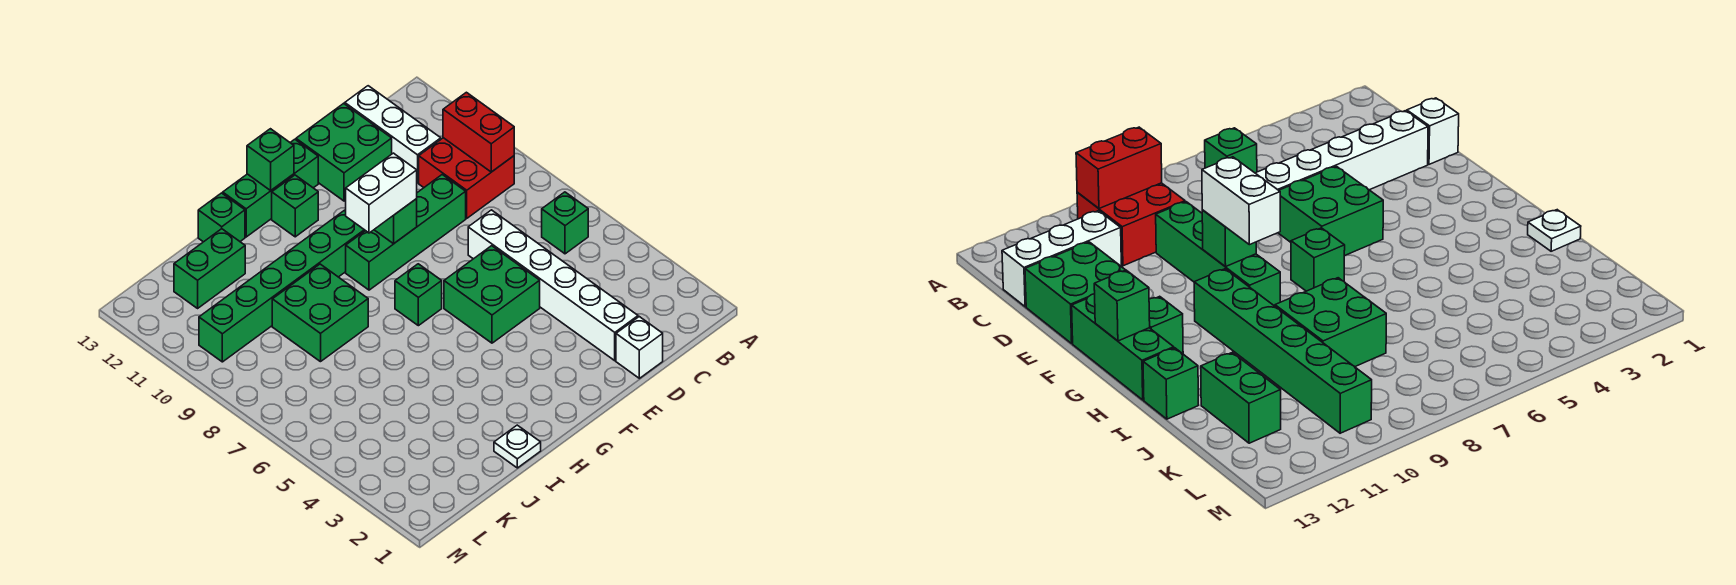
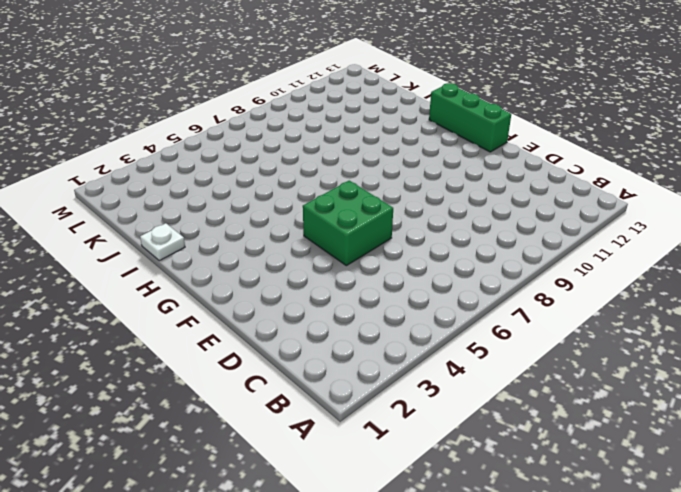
none -> green brick B6 level 1
none -> red brick B9:C10 level 1
none -> white brick C11:C13 level 1

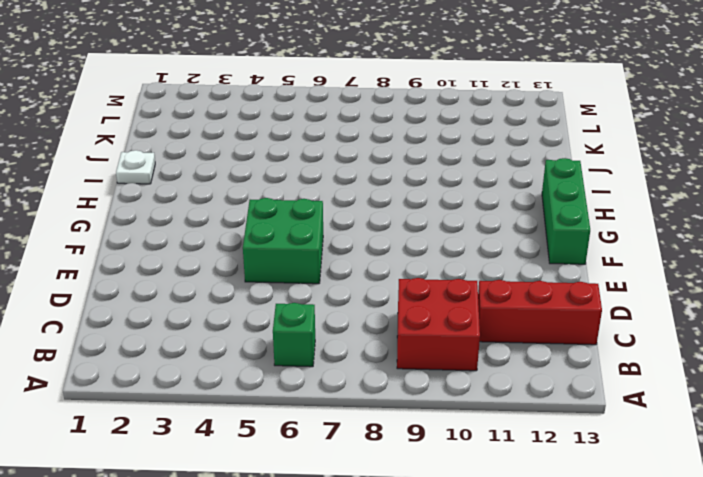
red brick C11:C13 level 1 -> white brick C11:C13 level 1
none -> white brick D1 level 1
none -> white brick D2:D7 level 1
none -> green brick D9:G9 level 1

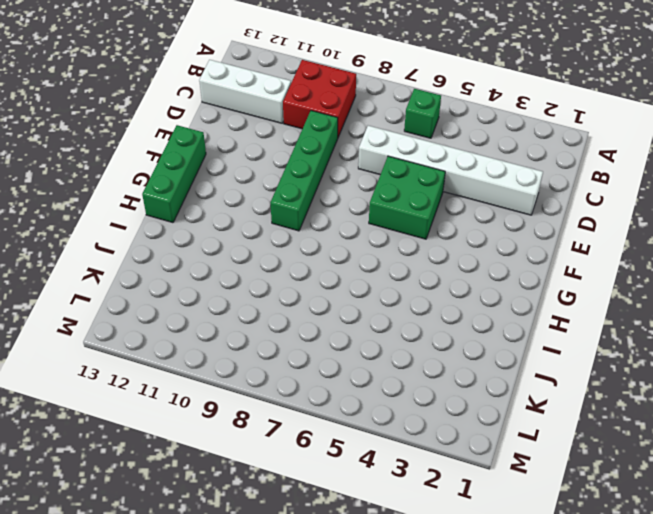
none -> white brick D1 level 1
none -> green brick D12:E13 level 1
none -> green brick G7 level 1

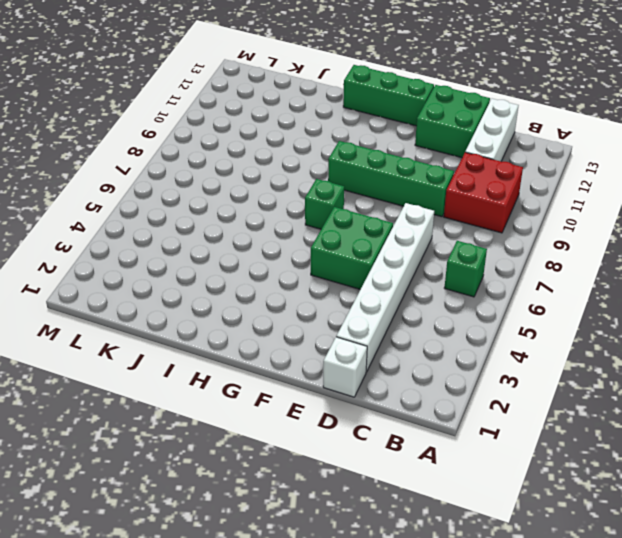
none -> green brick G10:L10 level 1
none -> green brick G12 level 1
none -> white plate I1 level 1

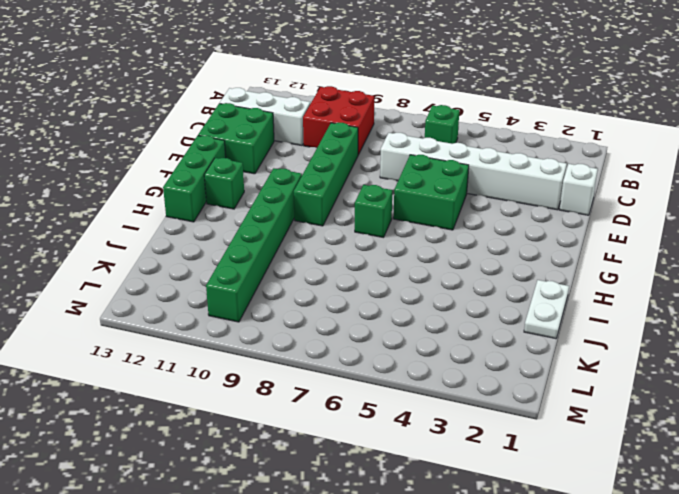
white plate I1:J1 level 1 -> white plate I1 level 1
none -> green brick I8:J9 level 1
none -> green brick I13 level 1
none -> green brick J12:K12 level 1

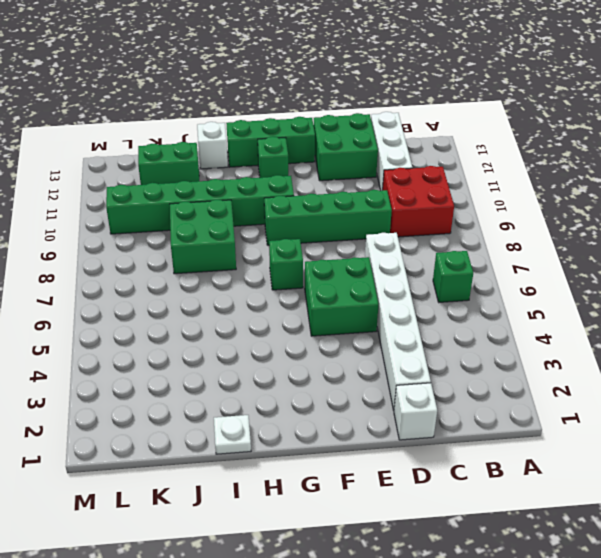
white brick I13 level 1 -> green brick I13 level 1
none -> red brick B9:B10 level 2
none -> green brick F9 level 2
none -> green brick G13 level 2

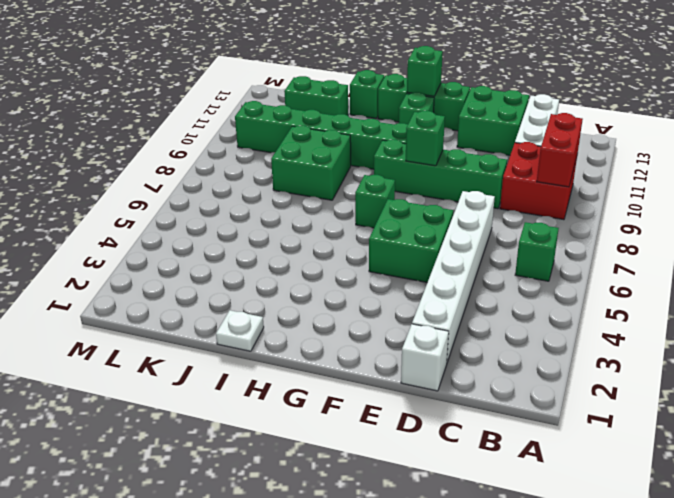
none -> white brick F9:G9 level 3

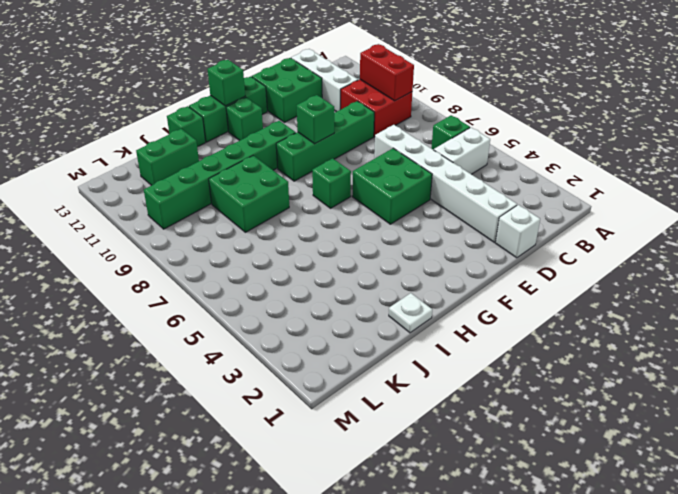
white brick B5:C5 level 1 -> white brick F9:G9 level 3

